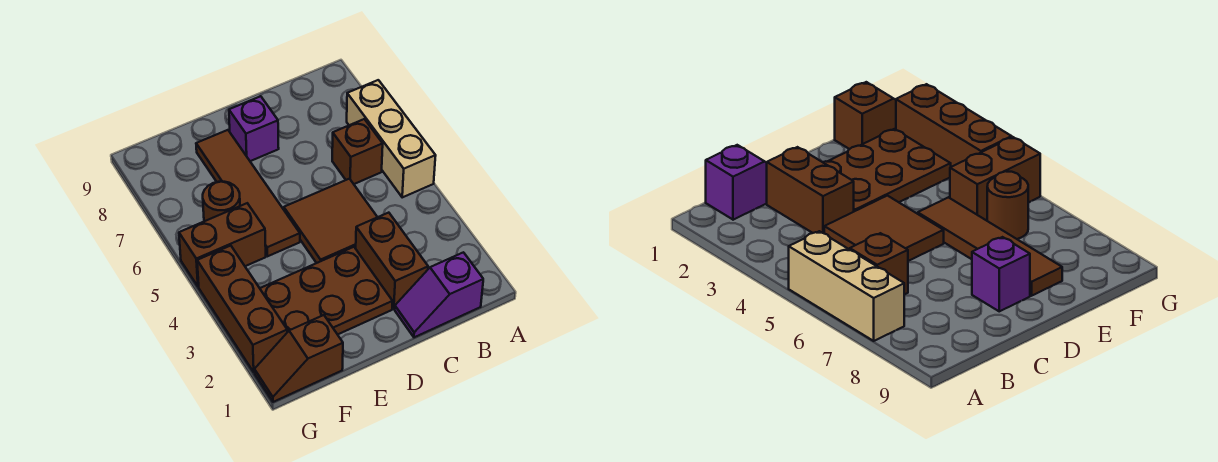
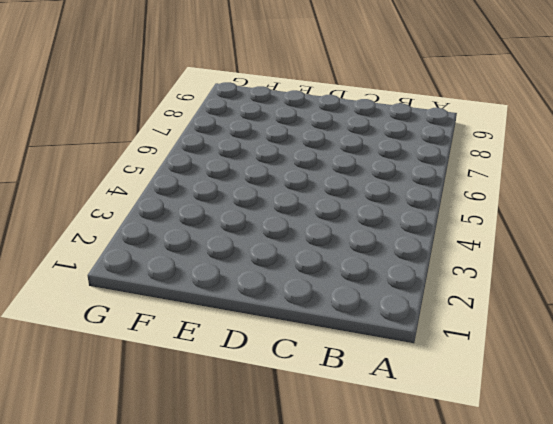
none -> tan brick A5:A7 level 1
none -> purple slope B1:C1 level 1 top B
none -> brown brick B6 level 1

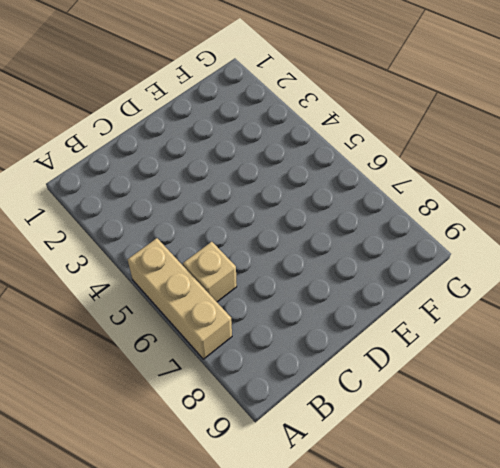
tan brick B6 level 1 -> brown brick B6 level 1
none -> purple slope B1:C1 level 1 top B
none -> brown brick C2:C3 level 1
none -> brown tile C4:D5 level 1

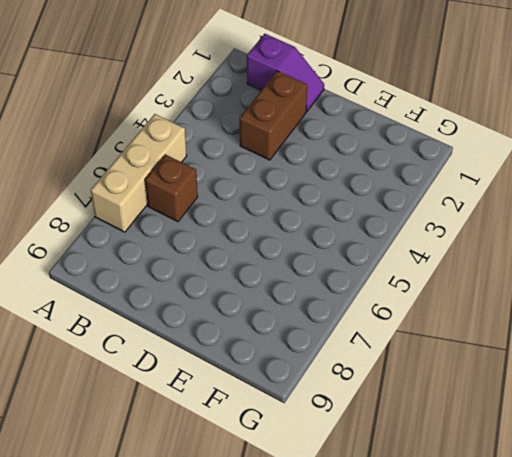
none -> brown tile C4:D5 level 1
none -> brown plate D2:F3 level 1
none -> purple brick D8 level 1

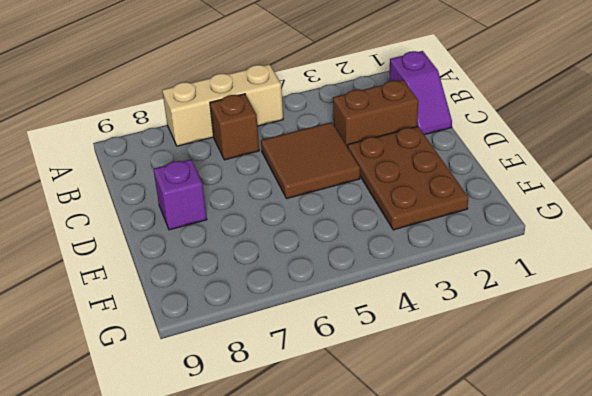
none -> brown tile E5:E8 level 1
none -> brown slope F1:G1 level 1 top F
none -> brown brick F5:G5 level 1

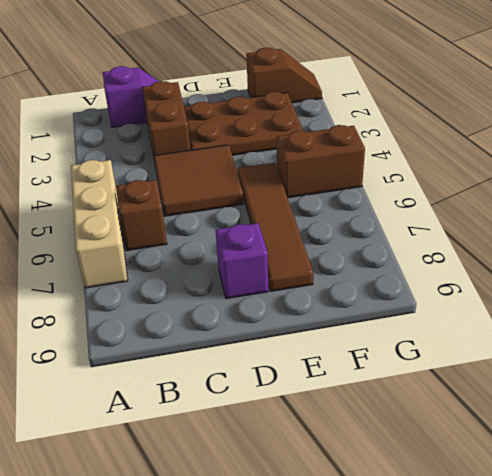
none -> brown round brick F6 level 1
none -> brown brick G2:G4 level 1

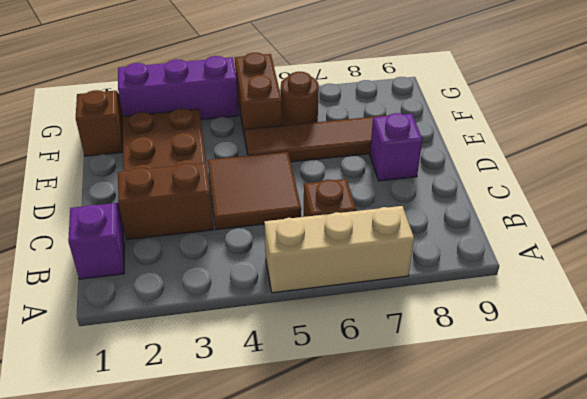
purple brick G2:G4 level 1 -> brown brick G2:G4 level 1

